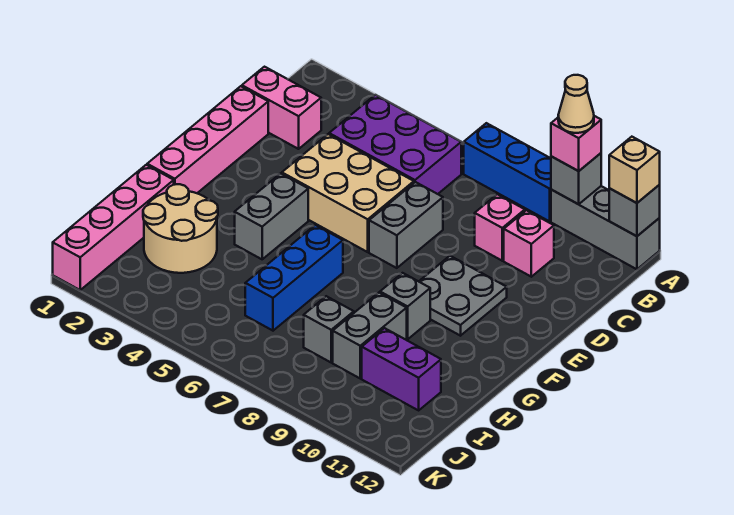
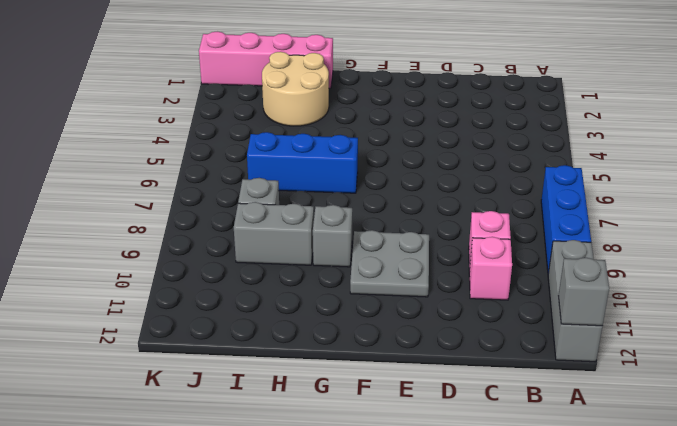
none -> purple brick B4:C6 level 1
none -> pink brick C1:C2 level 1
none -> pink brick D1:G1 level 1

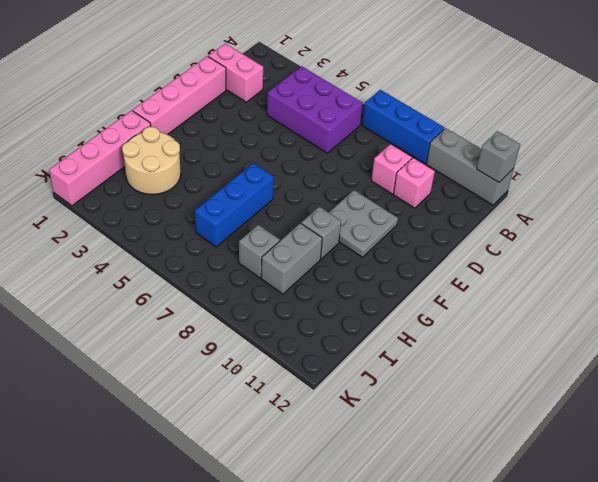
none -> tan brick D4:E6 level 1
none -> grey brick D7:E7 level 1
none -> grey brick F4:G4 level 1

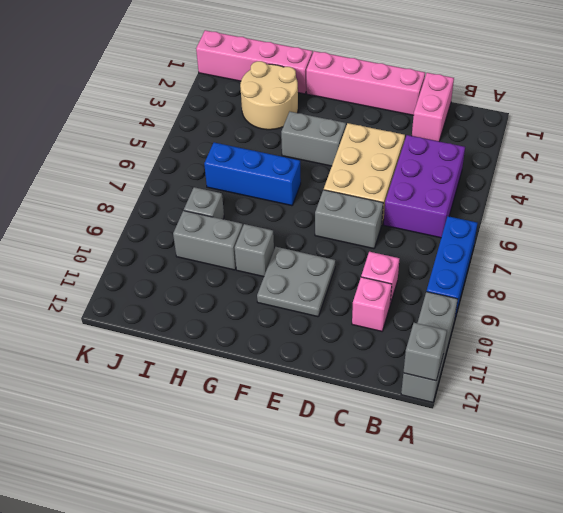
none -> purple brick I10:I11 level 1
none -> grey brick A10 level 2
none -> pink brick A10 level 3

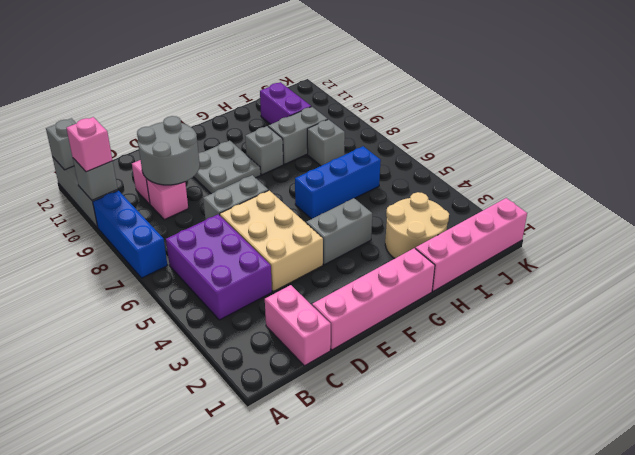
grey round brick C9:D10 level 2 -> none
none -> tan brick A12 level 3
none -> tan cone A10 level 4

